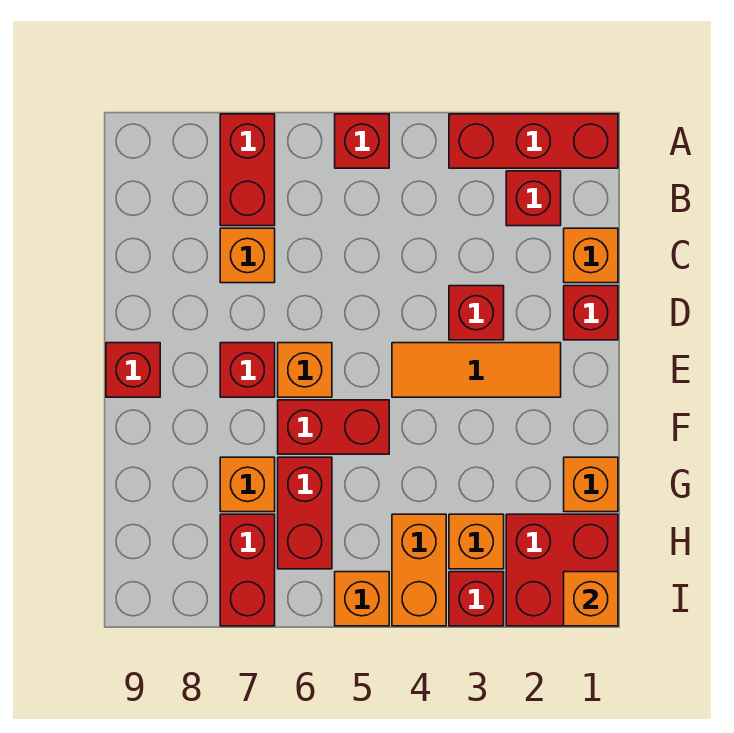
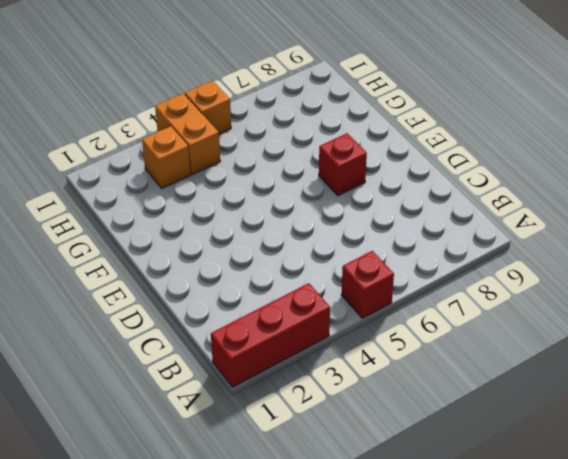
none -> red brick A7:B7 level 1
none -> red brick B2 level 1
none -> orange brick C1 level 1

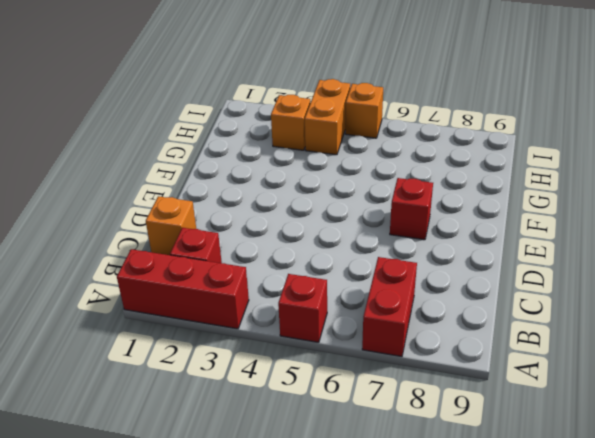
none -> orange brick C7 level 1
none -> red brick D1 level 1
none -> red brick D3 level 1

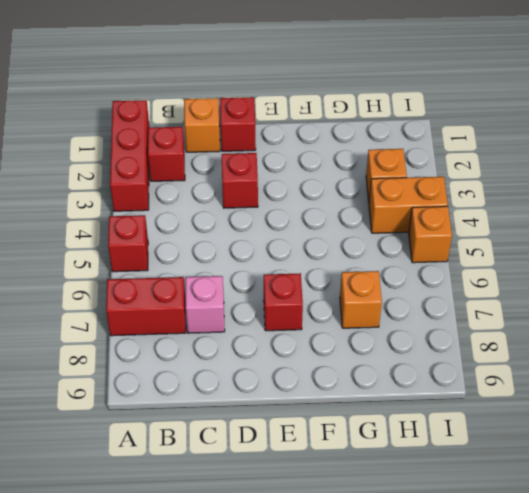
pink brick C7 level 1 -> orange brick C7 level 1
none -> orange tile E2:E4 level 1
none -> orange brick E6 level 1
none -> red brick E9 level 1

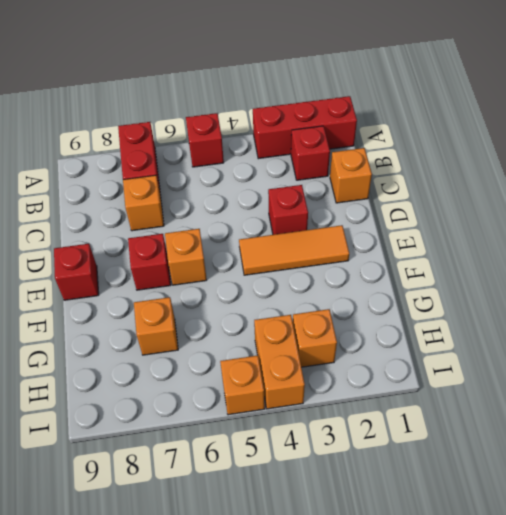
none -> red brick D1 level 1
none -> red brick F5:F6 level 1
none -> orange brick G1 level 1

